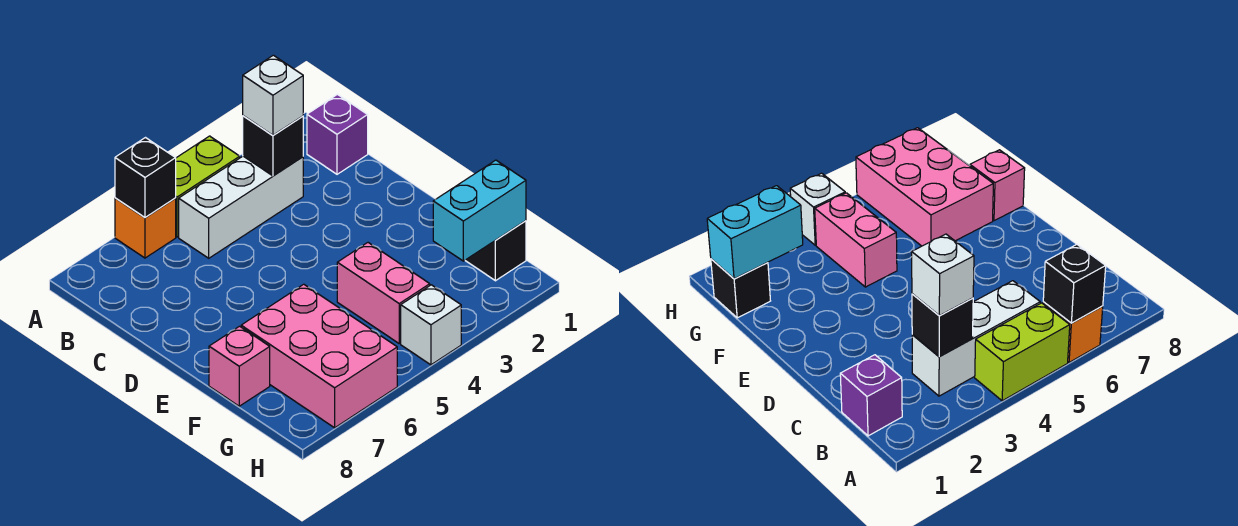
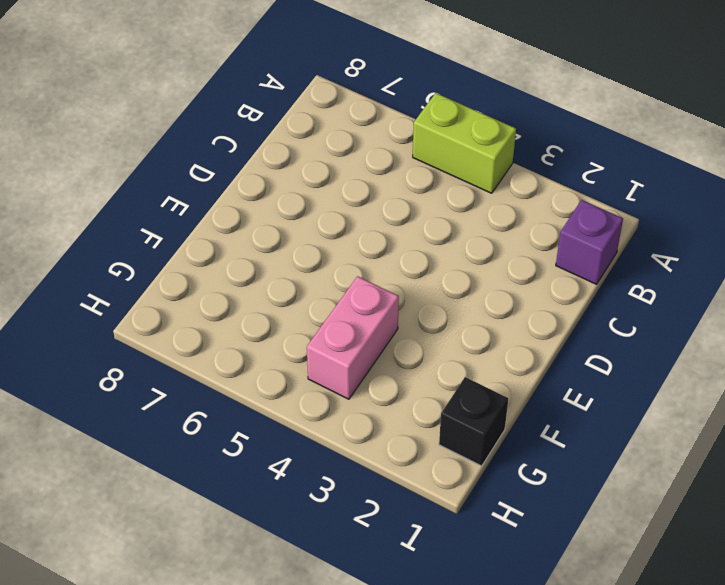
none -> orange brick A6 level 1
none -> white brick B3:B5 level 1
none -> pink brick F6:H7 level 1

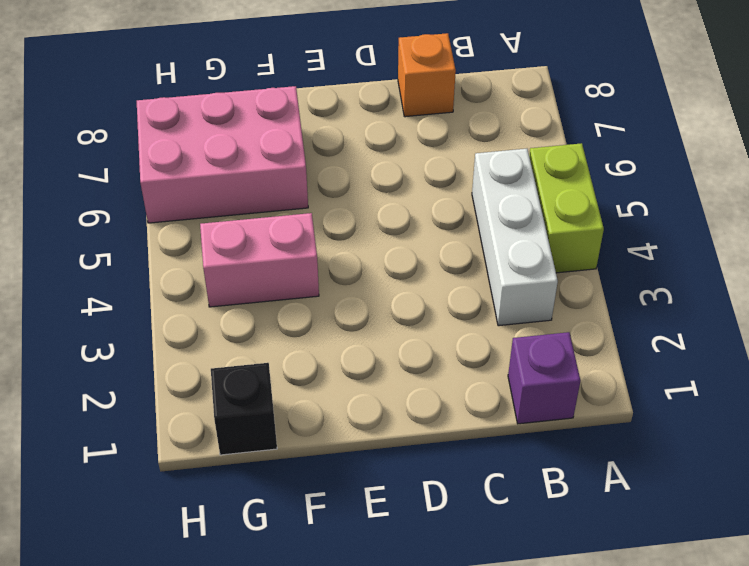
orange brick C8 level 1 -> orange brick A6 level 1
none -> pink brick F8 level 1
none -> white brick H4 level 1
none -> black brick A6 level 2

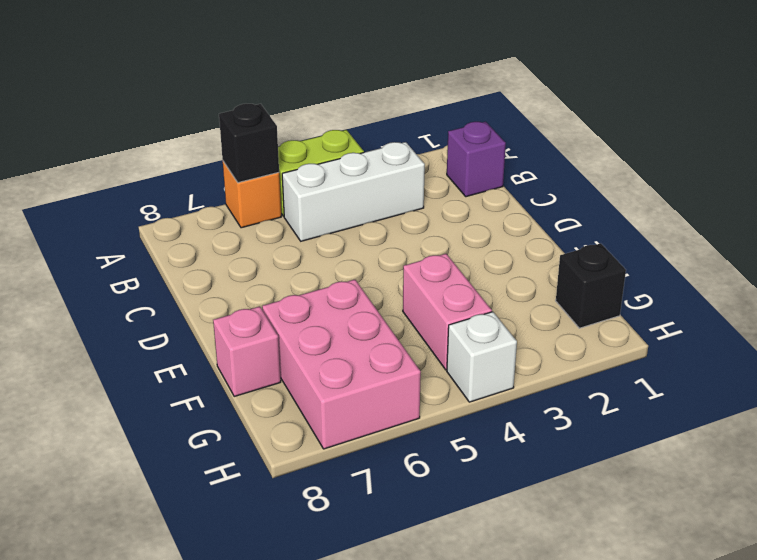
none -> black brick B3 level 2
none -> cyan brick G1:G2 level 2
none -> white brick B3 level 3

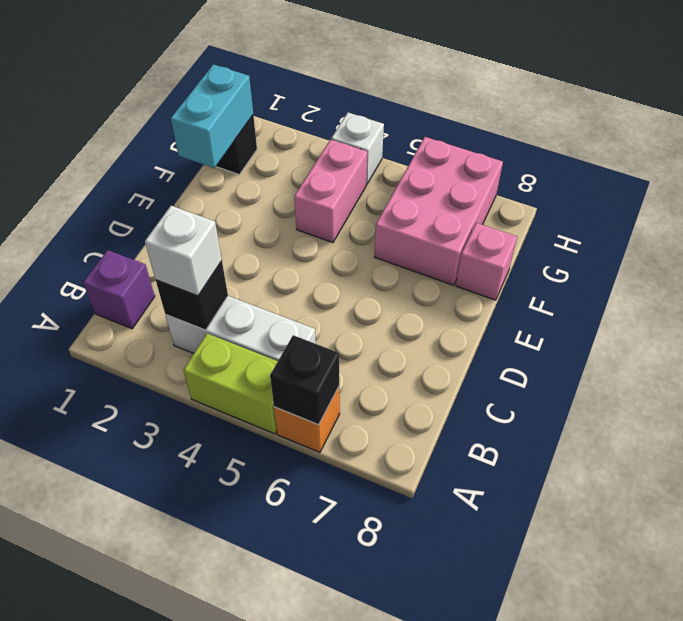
cyan brick F1:G1 level 2 -> cyan brick G1:G2 level 2

